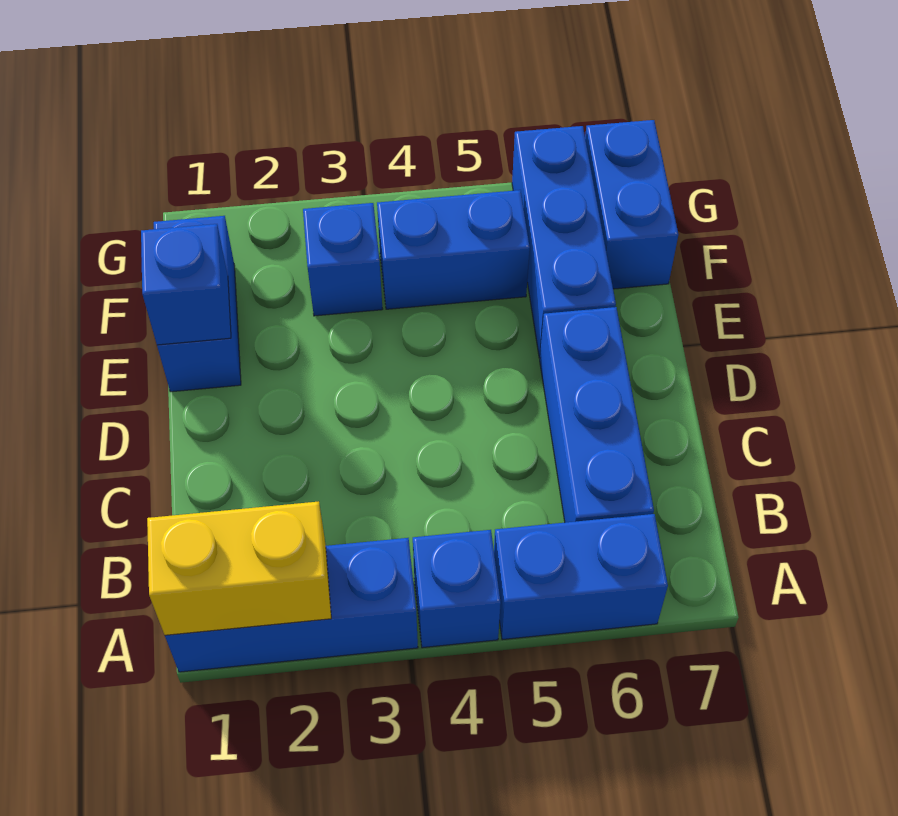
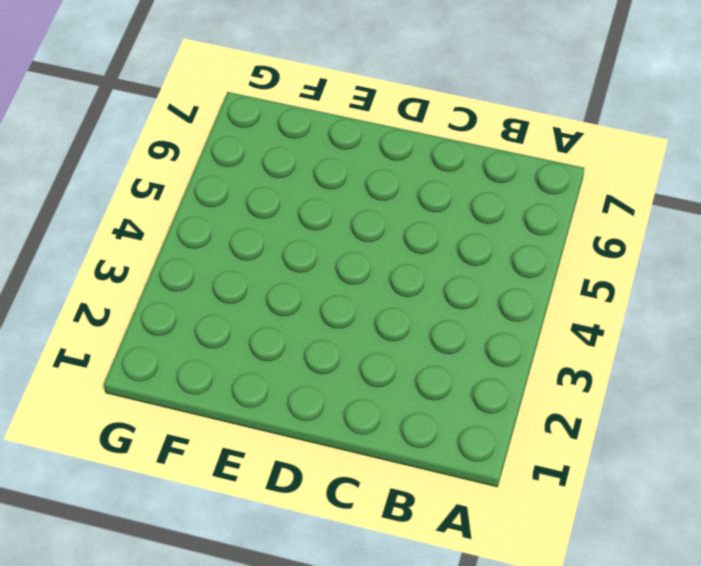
none -> blue brick A1:A3 level 1
none -> blue brick A4 level 1

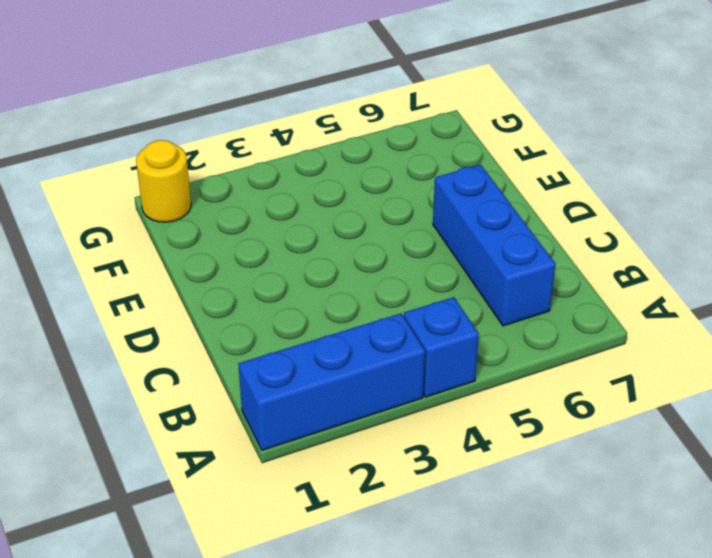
yellow round brick G1 level 1 -> none
none -> blue brick A5:A6 level 1
none -> blue brick E1:F1 level 1

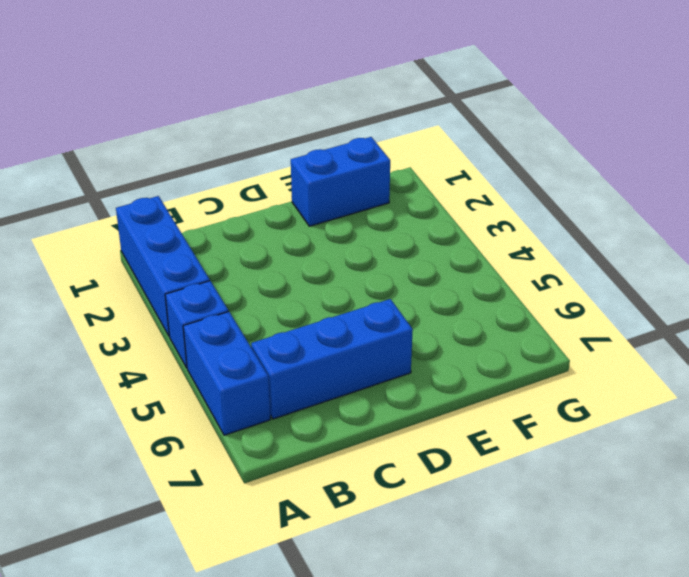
none -> blue brick E6:G6 level 1
none -> blue brick F3 level 1

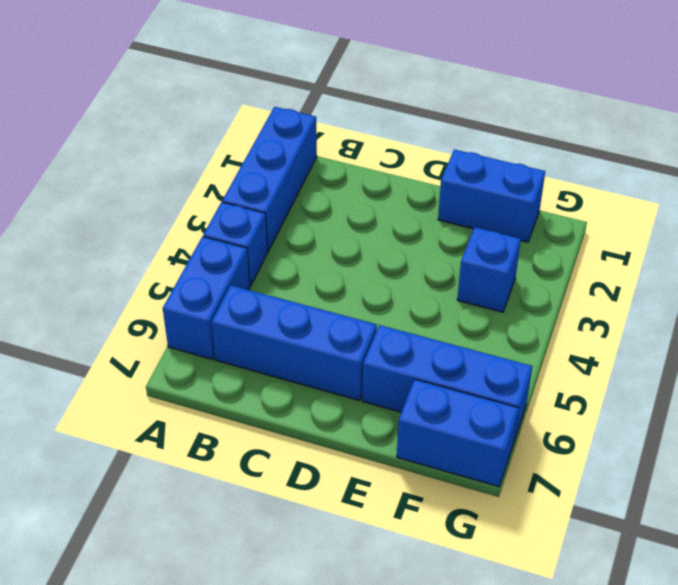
none -> blue brick F4:F5 level 1
none -> yellow brick A1:A2 level 2

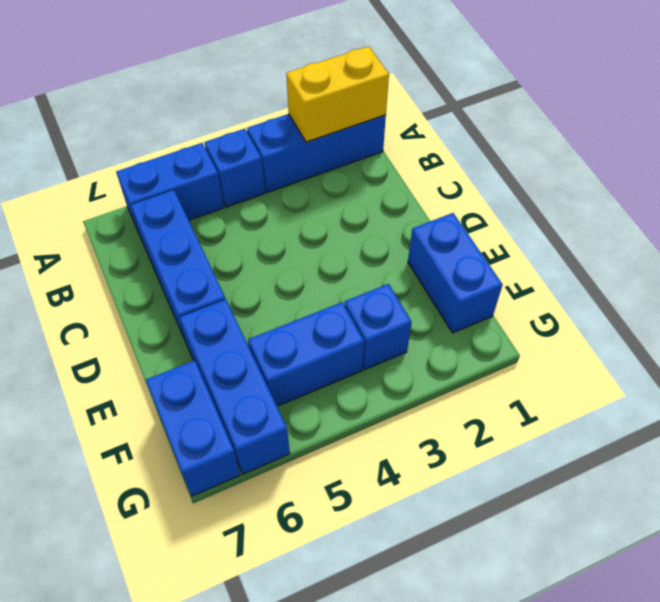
none -> blue brick E1 level 2

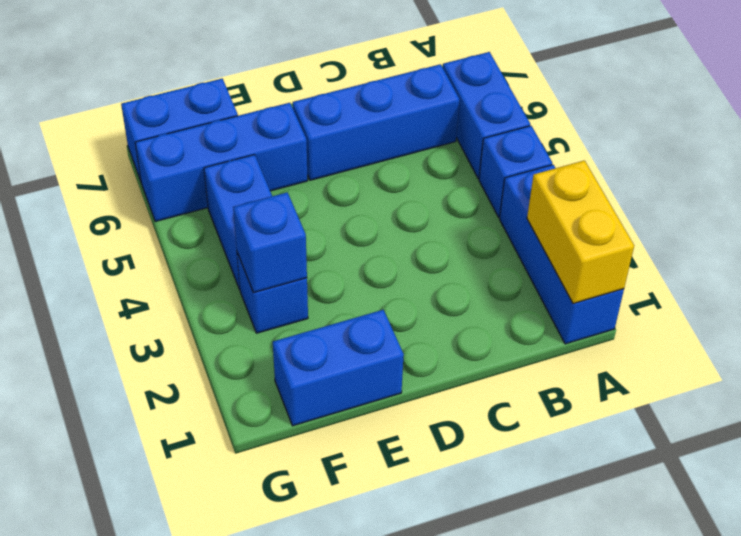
blue brick F3 level 2 -> blue brick E1 level 2

